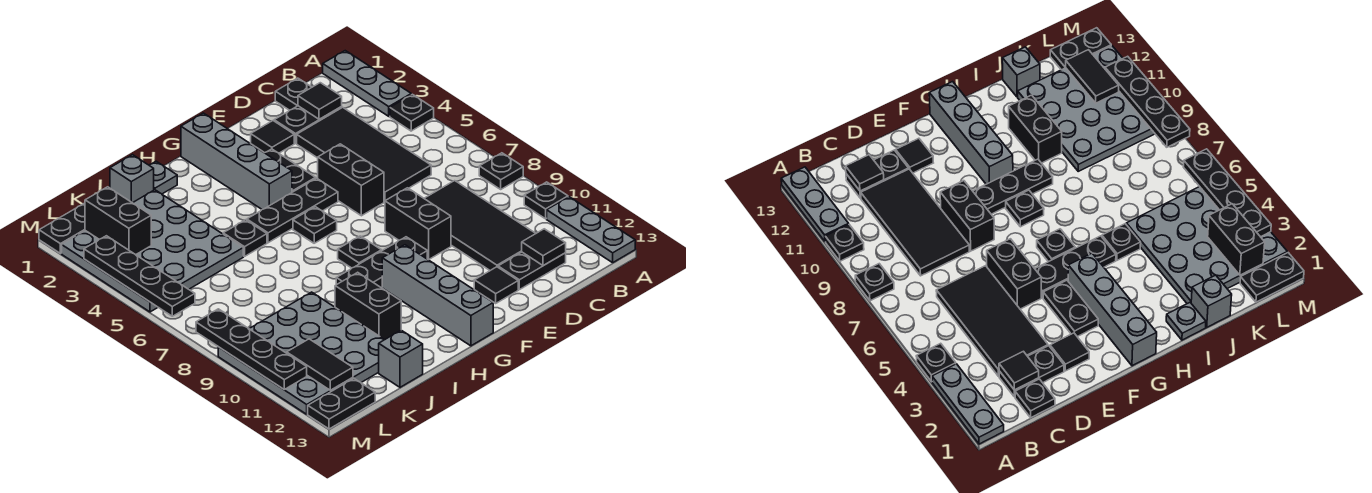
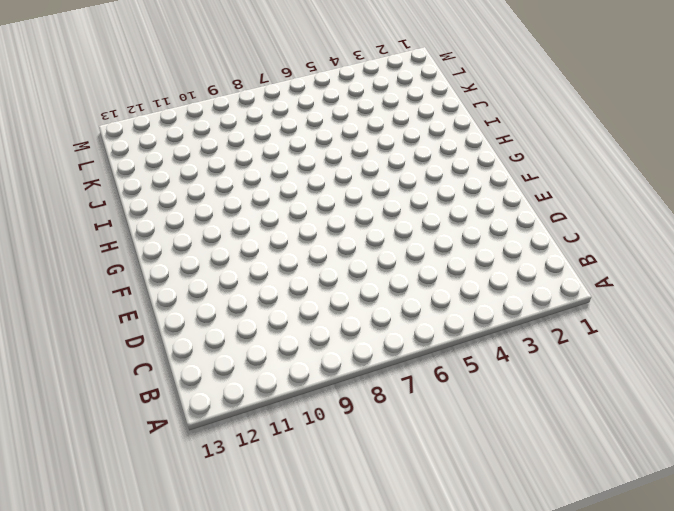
none -> grey plate A1:A3 level 1
none -> black plate A4 level 1
none -> black plate A8 level 1
none -> black plate A10 level 1

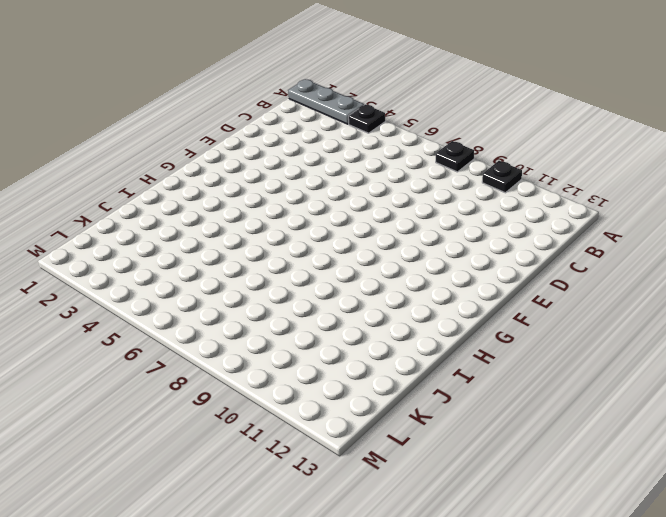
none -> grey plate A11:A13 level 1
none -> black plate C1 level 1
none -> black plate C2:D2 level 1
none -> black tile C3:D6 level 1

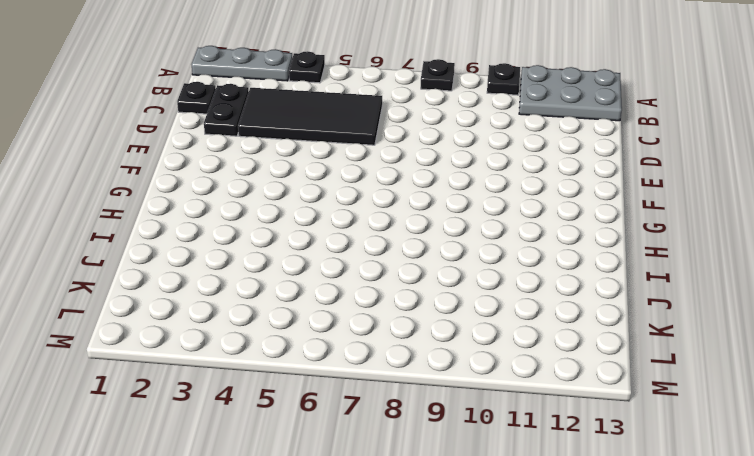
grey plate A11:B13 level 1 -> grey plate A11:A13 level 1
none -> black tile C8:D11 level 1
none -> black plate C12:D12 level 1
none -> black tile E2 level 1
none -> black brick E5:E6 level 1

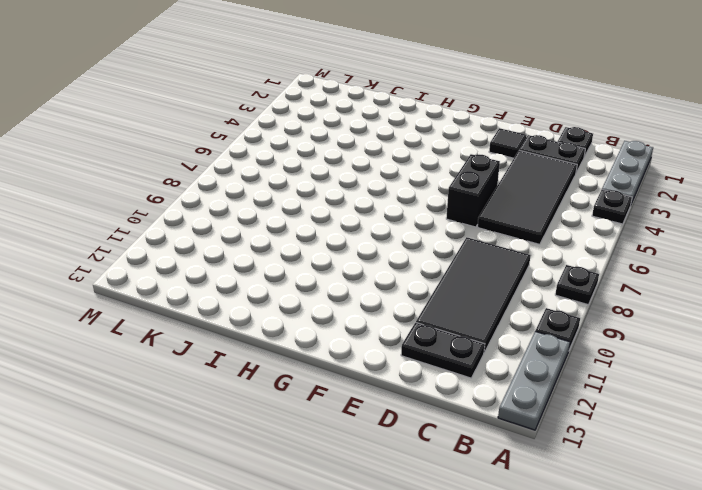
none -> black brick E8:E9 level 1
none -> black tile E12 level 1
none -> black plate F3:F4 level 1
none -> black plate F5:H5 level 1

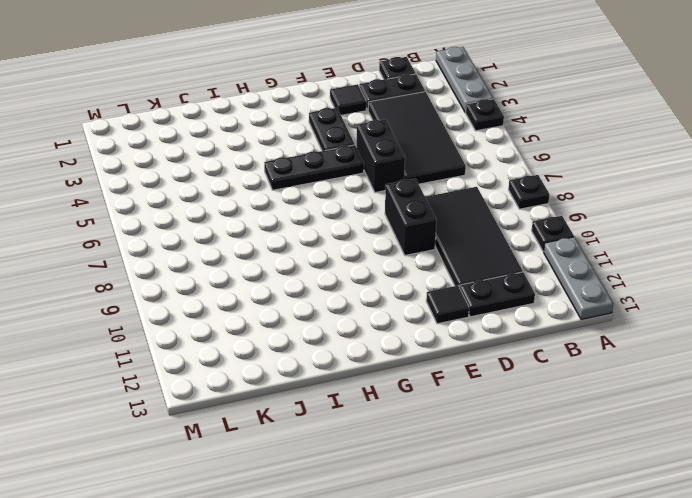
none -> black plate F9:H9 level 1
none -> grey brick G1:G4 level 1
none -> black plate G6 level 1
none -> black plate G8 level 1

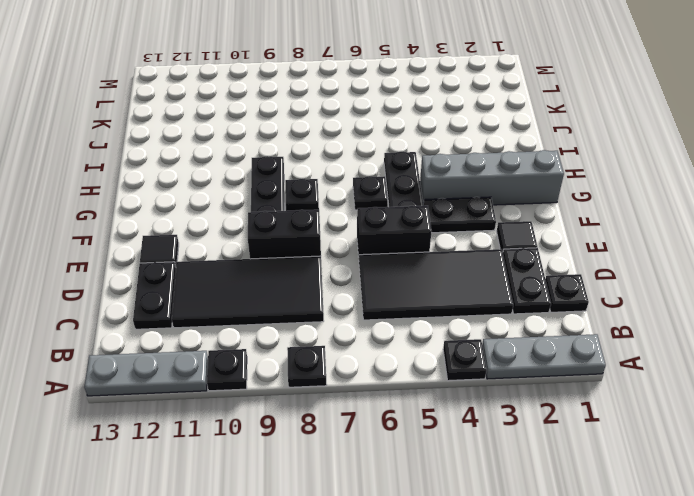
none -> grey brick G10:G13 level 1
none -> grey plate I1 level 1
none -> black plate I5 level 1
none -> black brick I10:I11 level 1

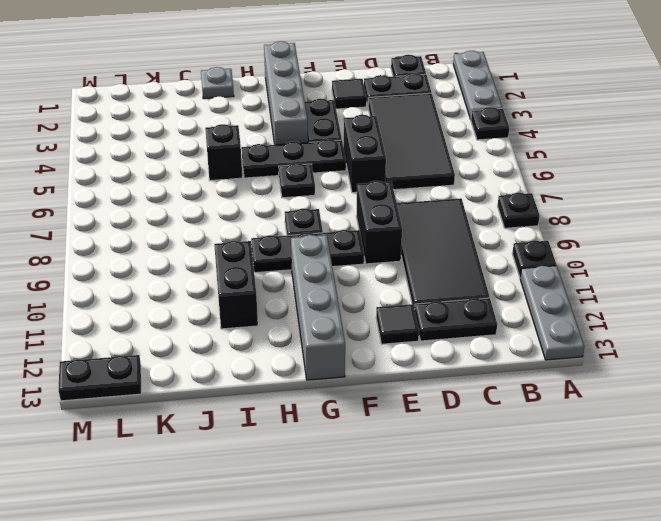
black brick I5 level 1 -> black plate I5 level 1
none -> grey brick J1 level 1
none -> grey plate J2:M5 level 1
none -> grey plate J9:M12 level 1
none -> grey brick J13 level 1

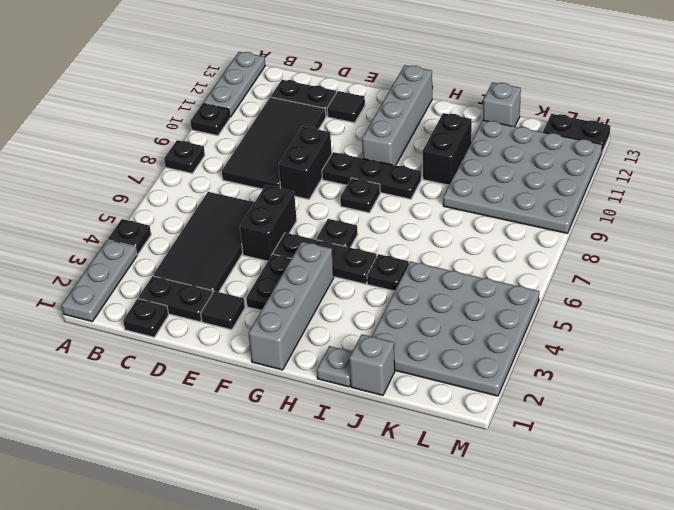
none -> black plate L1:M1 level 1
none -> black tile C2 level 2
none -> black tile C12 level 2
none -> black brick L2:L3 level 2

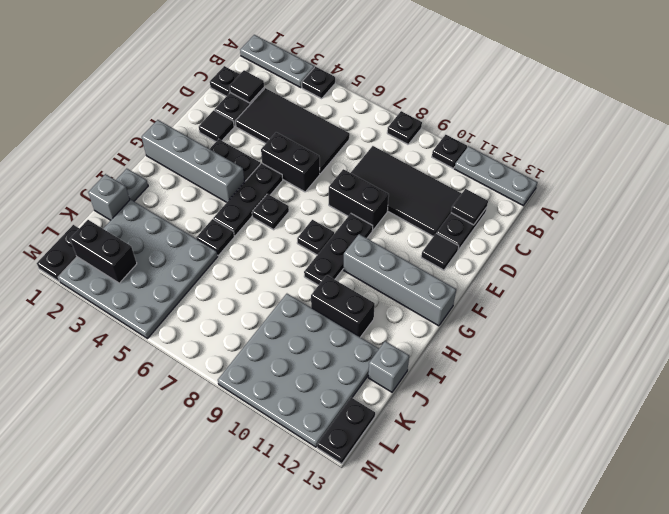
none -> black tile L11:L12 level 2
none -> black plate M3:M6 level 2
none -> black plate M8:M11 level 2

